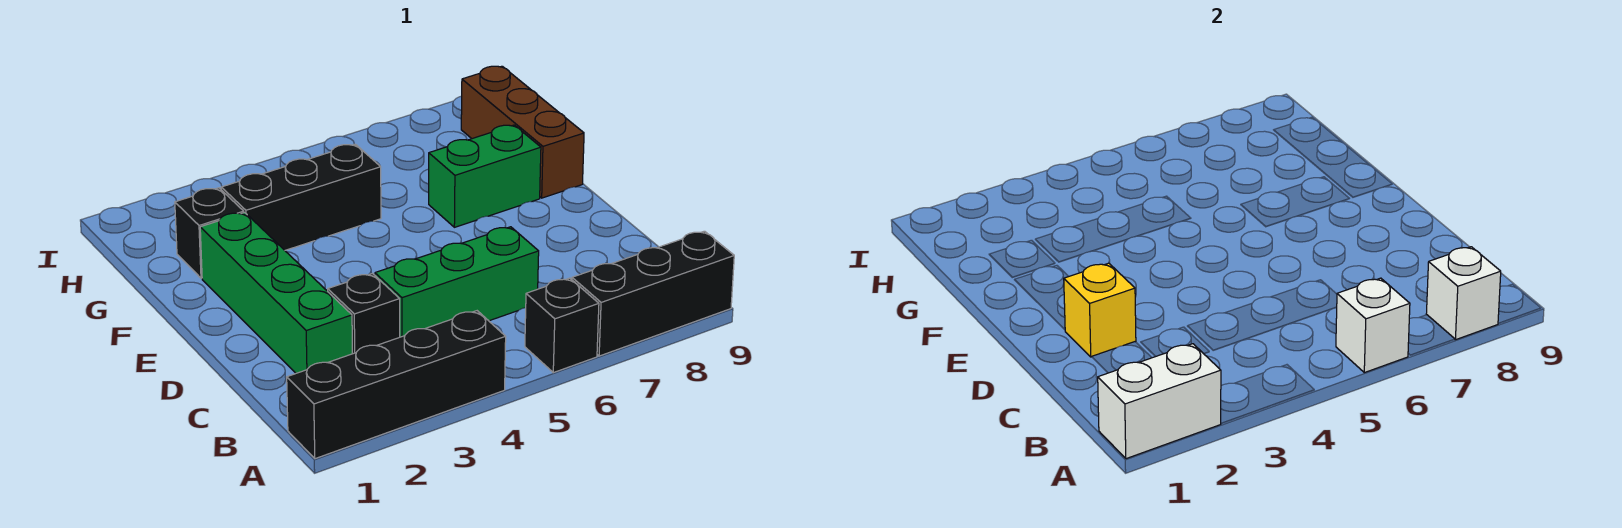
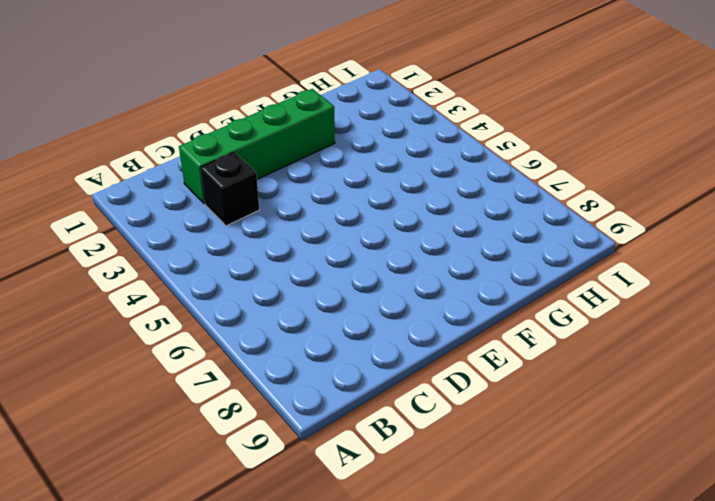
none -> black brick A1:A4 level 1
none -> black brick A6 level 1
none -> black brick A7:A9 level 1

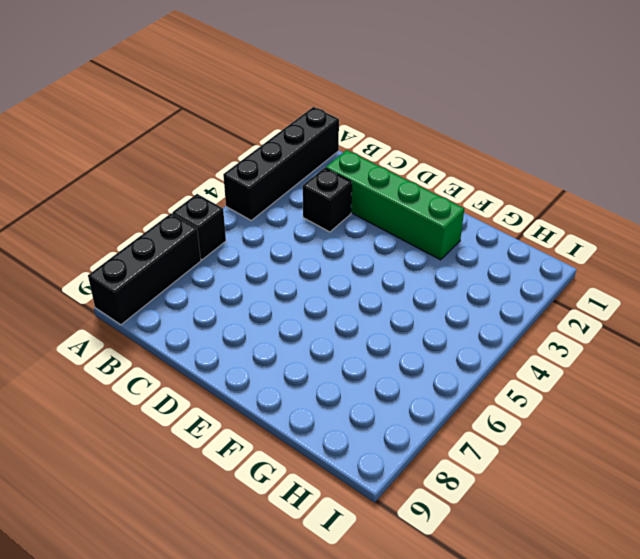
none -> green brick C4:C6 level 1
none -> green brick F7:F8 level 1
none -> brown brick F9:H9 level 1

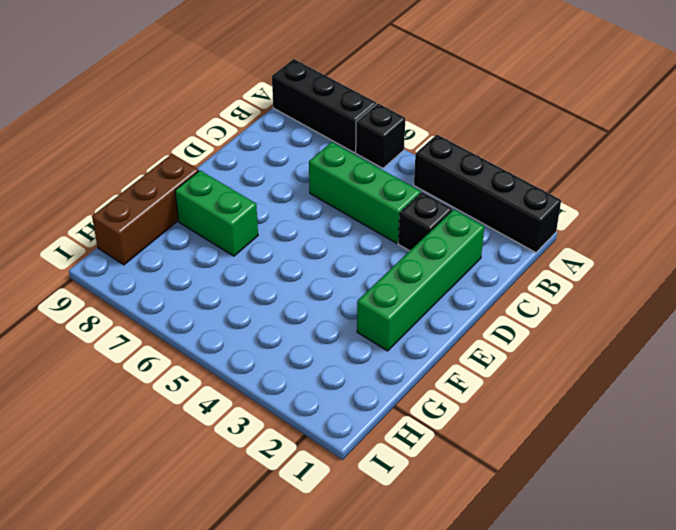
none -> black brick G2 level 1
none -> black brick G3:G5 level 1
none -> white brick A1:A2 level 2

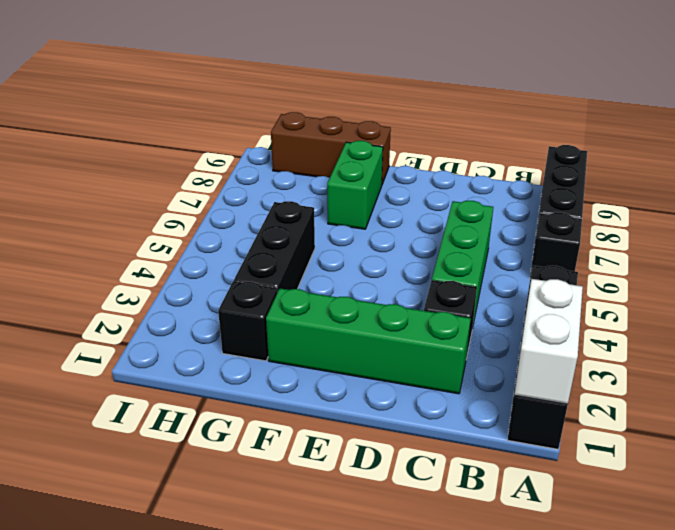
none -> white brick A6 level 2
none -> white brick A8 level 2
none -> yellow brick D2 level 2

